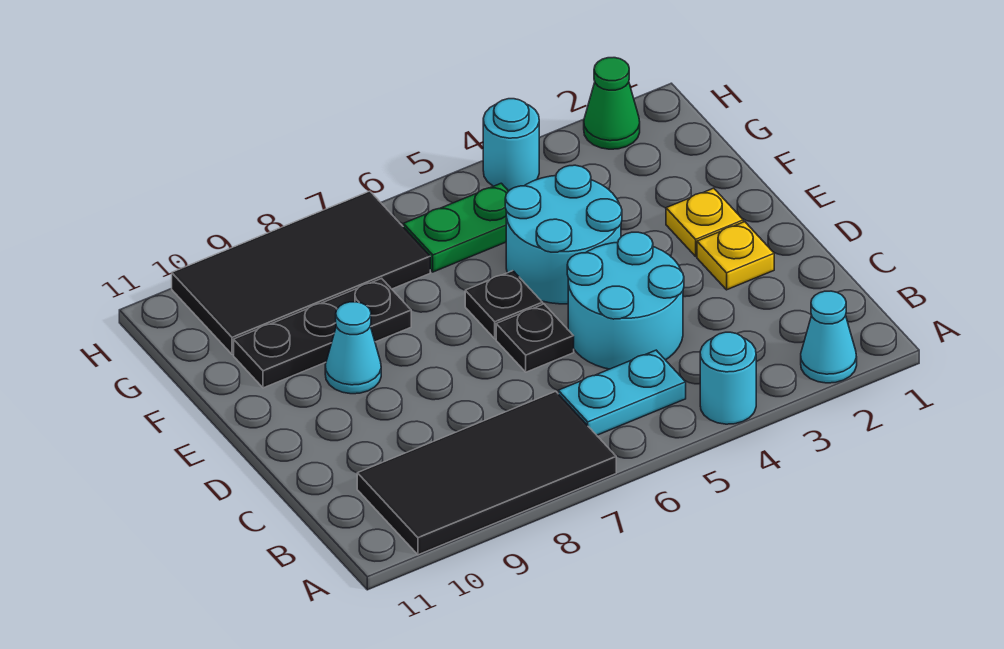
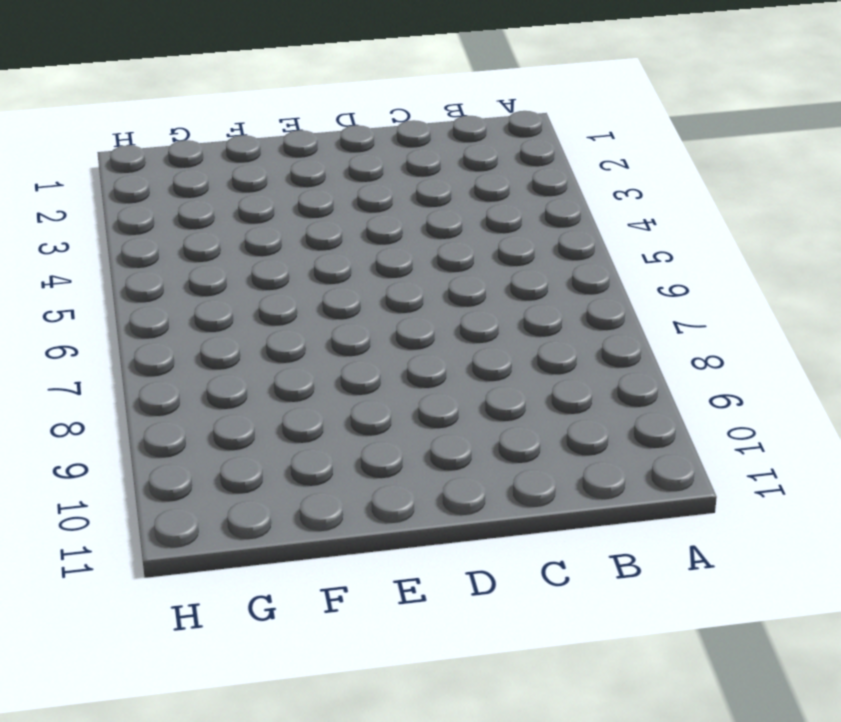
none -> cyan cone A2 level 1
none -> cyan round brick A4 level 1
none -> black tile A7:B10 level 1

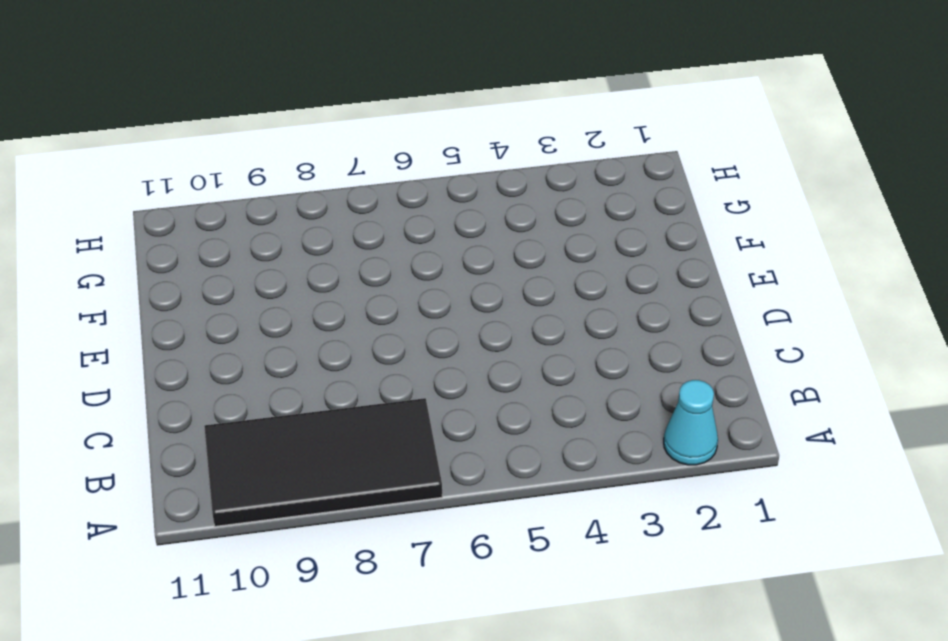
none -> cyan round brick A4 level 1
none -> cyan plate B5:B6 level 1
none -> cyan round brick C4:D5 level 1

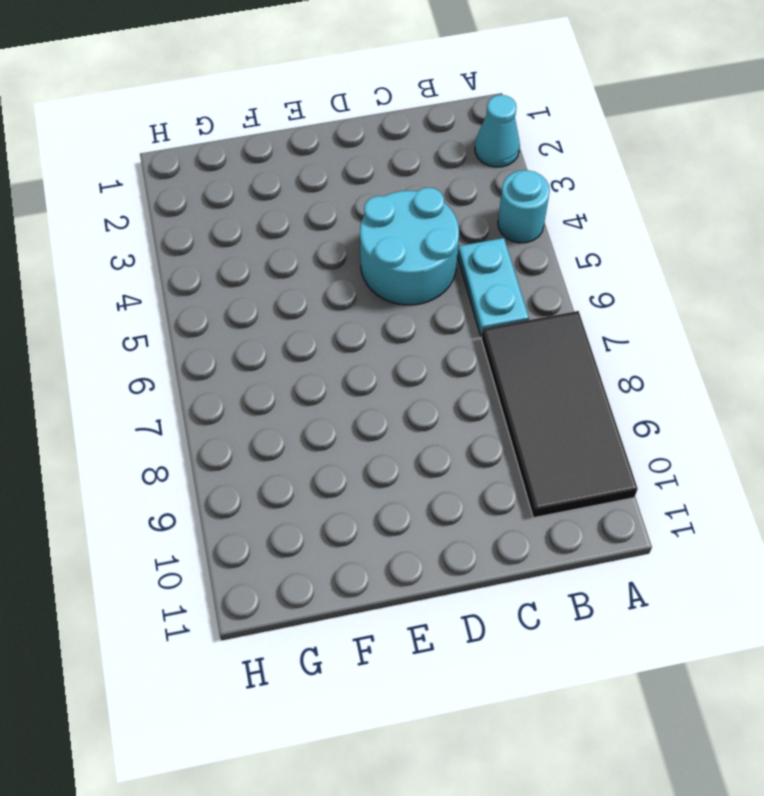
none -> yellow plate D2 level 1
none -> black plate D6 level 1
none -> yellow plate E2 level 1

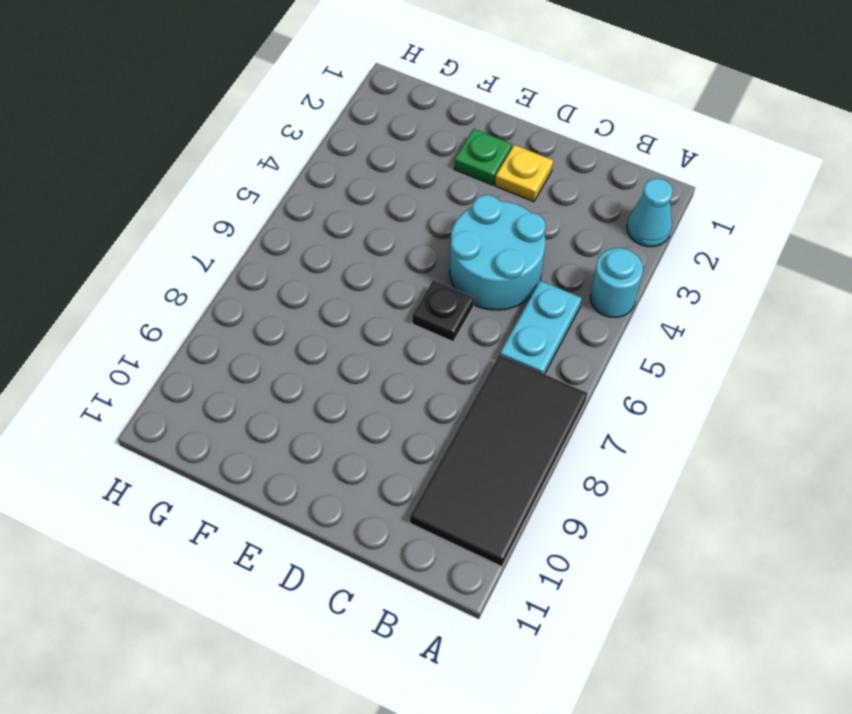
green plate E2 level 1 -> yellow plate E2 level 1
none -> cyan round brick E4:F5 level 1
none -> black plate E6 level 1
none -> cyan cone E9 level 1

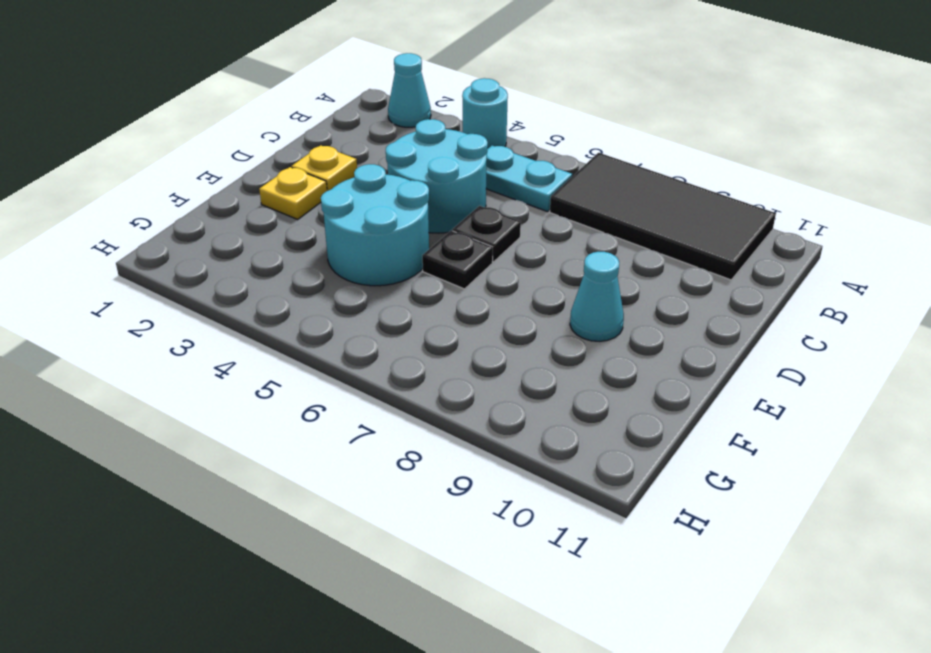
none -> black plate F8:F10 level 1
none -> green plate G5:G6 level 1
none -> black tile G7:H10 level 1

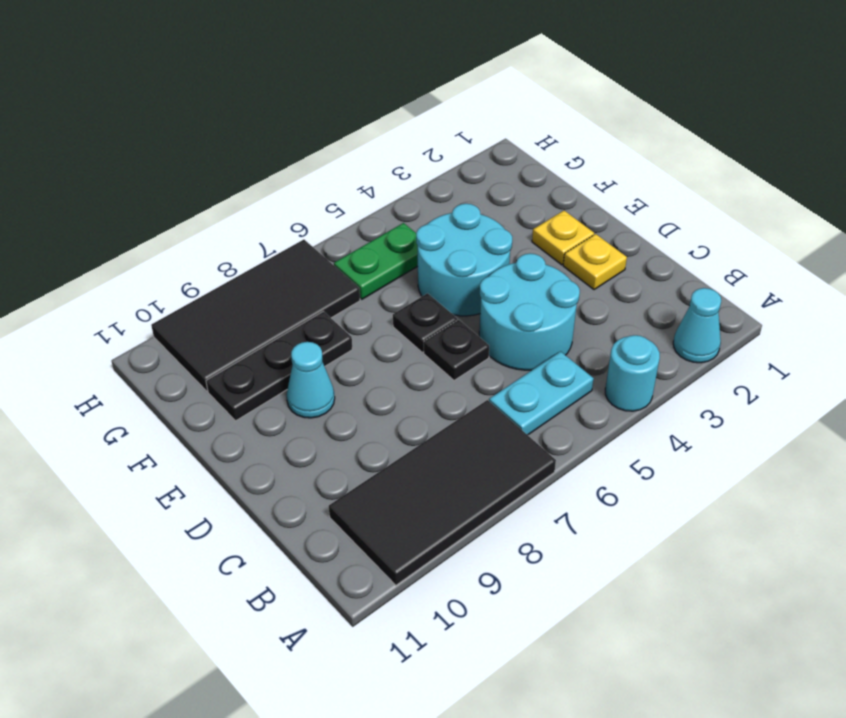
none -> green cone H2 level 1
none -> cyan round brick H4 level 1

